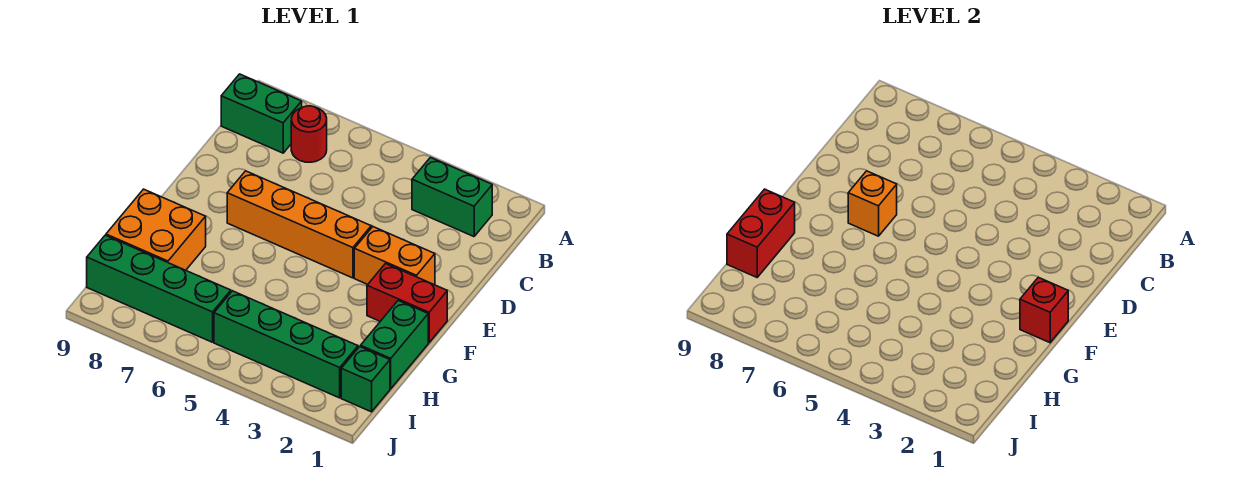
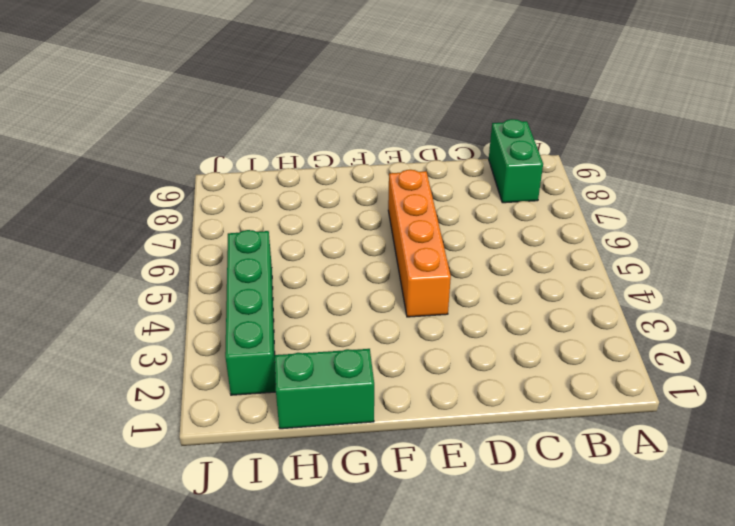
none -> green brick B2:B3 level 1
none -> red round brick B7 level 1
none -> orange brick E2:E3 level 1

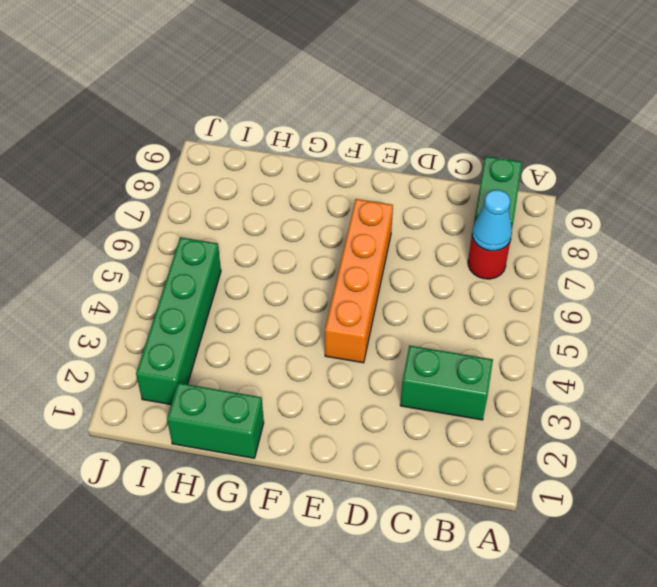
green brick B3:C3 level 1 -> green brick B2:B3 level 1
cyan cone B7 level 2 -> none
none -> orange brick E2:E3 level 1
none -> red brick F1:F2 level 1
none -> orange brick G8:H9 level 1

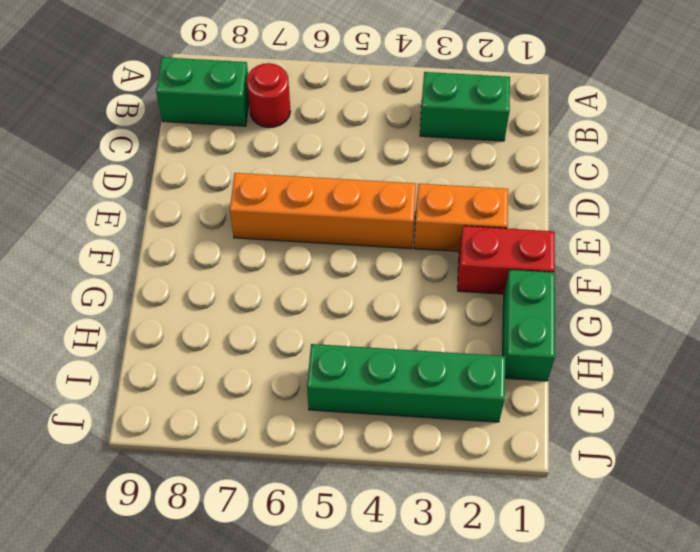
none -> orange brick G8:H9 level 1
none -> green brick I1 level 1
none -> green brick I6:I9 level 1

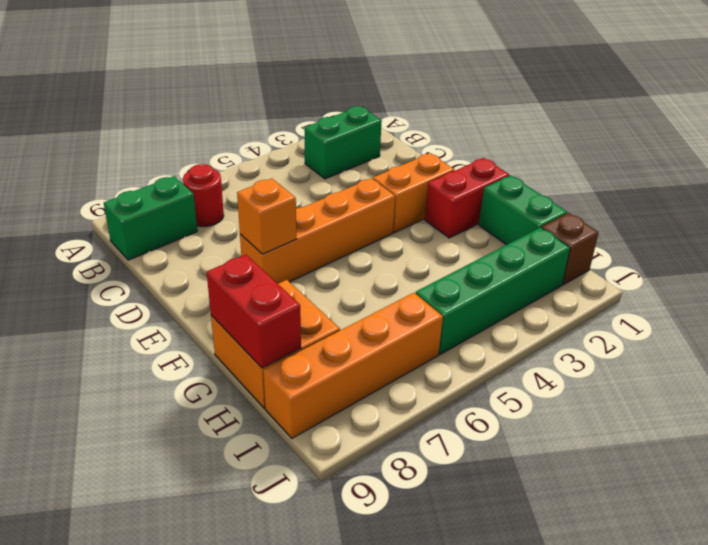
brown brick I1 level 1 -> green brick I1 level 1
orange brick I6:I9 level 1 -> green brick I6:I9 level 1
none -> red brick F1 level 2

